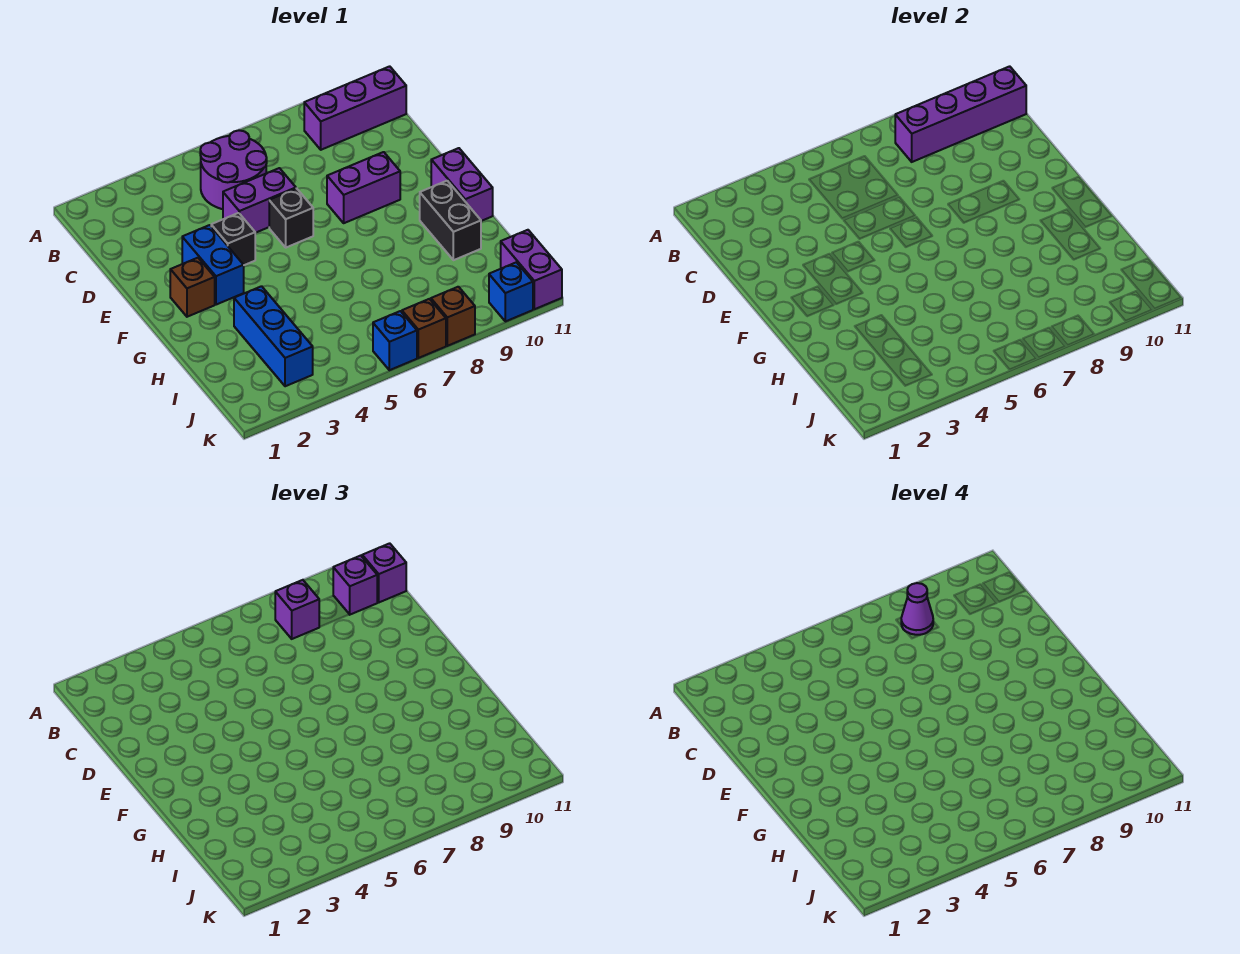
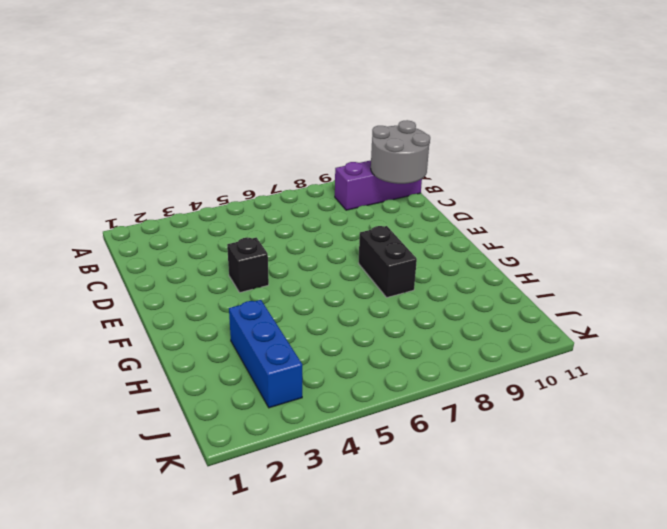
grey round brick B10:C11 level 2 -> purple brick B8:B11 level 2
black brick F8:G8 level 1 -> black brick G10:H10 level 1
none -> purple round brick B5:C6 level 1
none -> purple brick D5:D6 level 1
none -> blue brick E3:F3 level 1

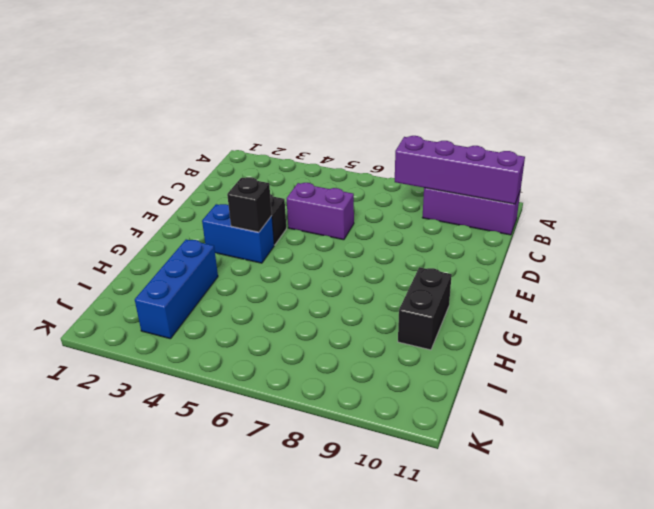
blue brick F3:F4 level 1 -> blue brick E3:F3 level 1
black brick F4 level 2 -> black brick E6 level 1
none -> purple round brick B5:C6 level 1
none -> purple brick E8:E9 level 1
none -> brown brick F2 level 1

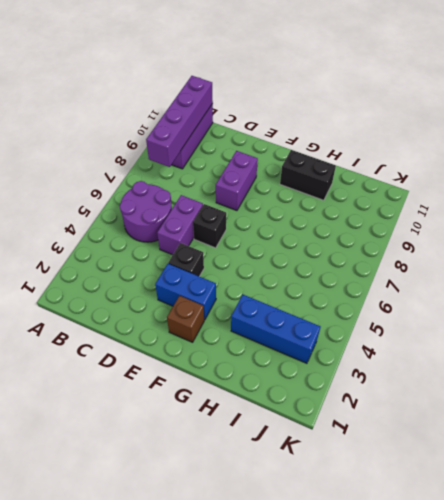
none -> purple brick F11:G11 level 1
none -> purple brick J11:K11 level 1
none -> blue brick K6 level 1

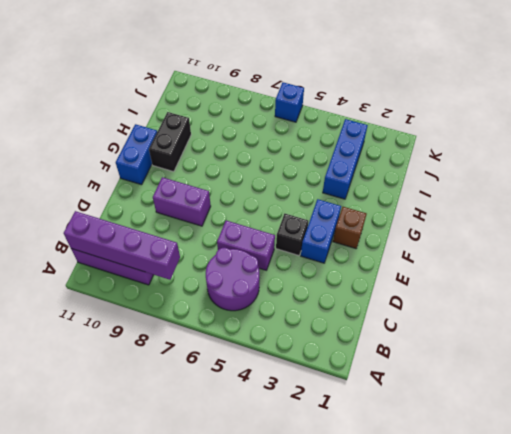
blue brick F11:G11 level 1 -> purple brick F11:G11 level 1
none -> black brick E6 level 1
none -> purple brick J11:K11 level 1
none -> brown brick K7 level 1

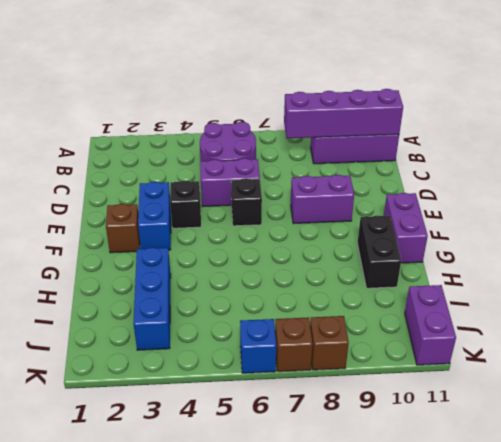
none -> blue brick K10 level 1
none -> purple brick B8 level 3
none -> purple brick B10 level 3

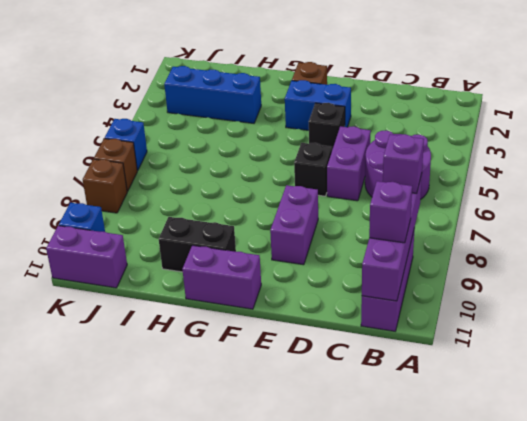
none -> purple brick B11 level 3
none -> purple cone B8 level 4

